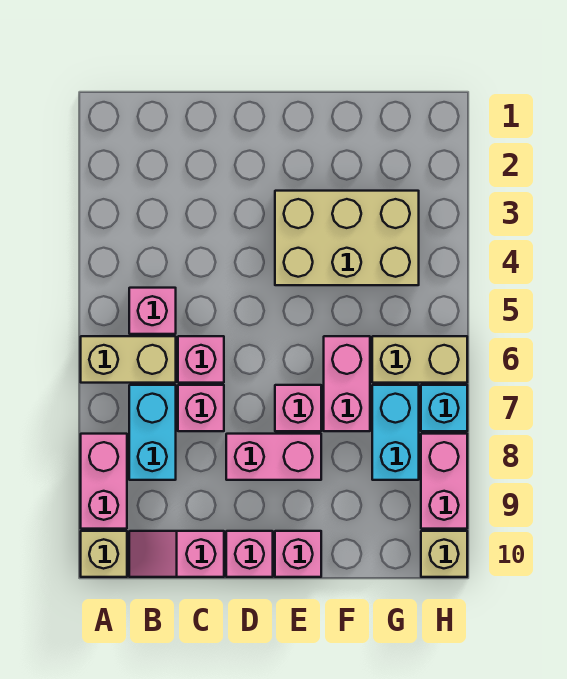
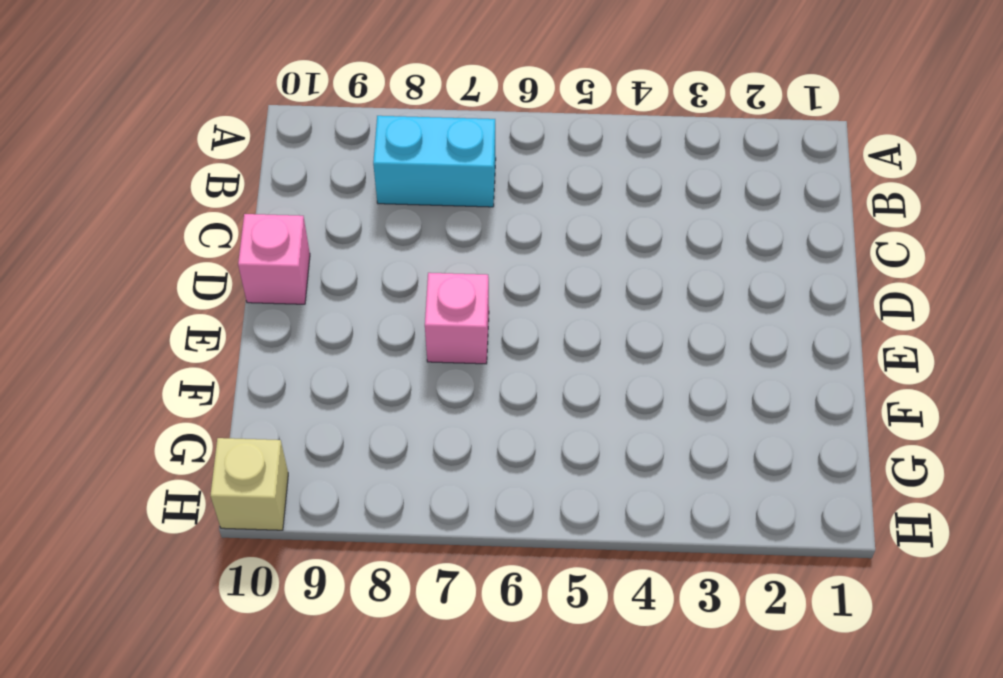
none -> tan brick A6:B6 level 1
none -> pink brick A8:A9 level 1
none -> tan brick A10 level 1

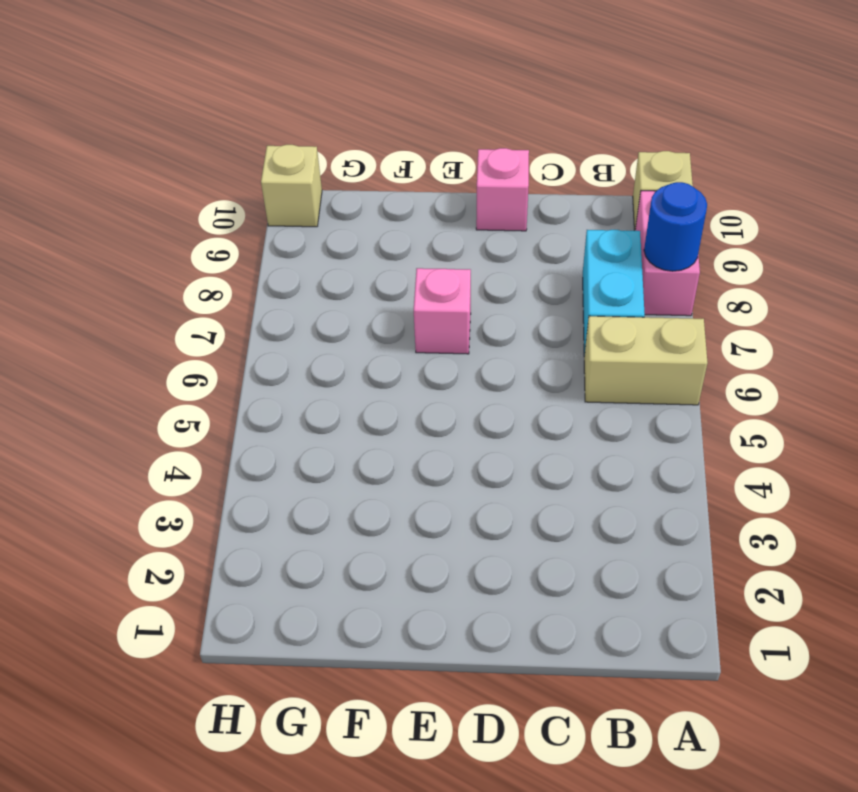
blue round brick A8 level 2 -> none
none -> pink brick B5 level 1
none -> pink slope B10:C10 level 1 top C
none -> pink brick C6 level 1

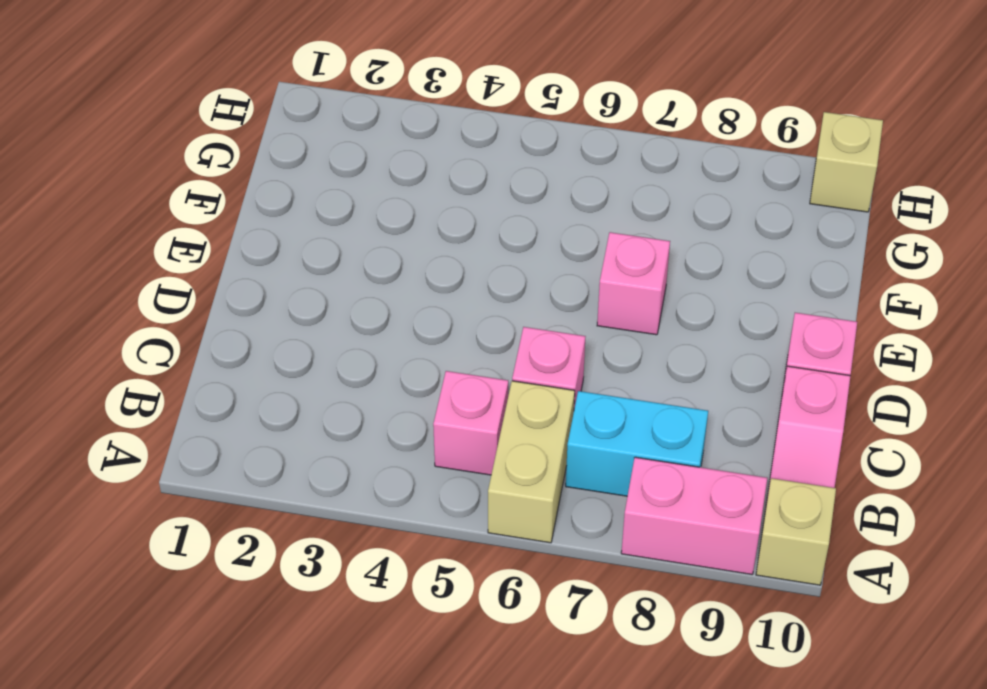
none -> pink brick C7 level 1
none -> pink brick D8:E8 level 1
none -> tan brick E3:G4 level 1

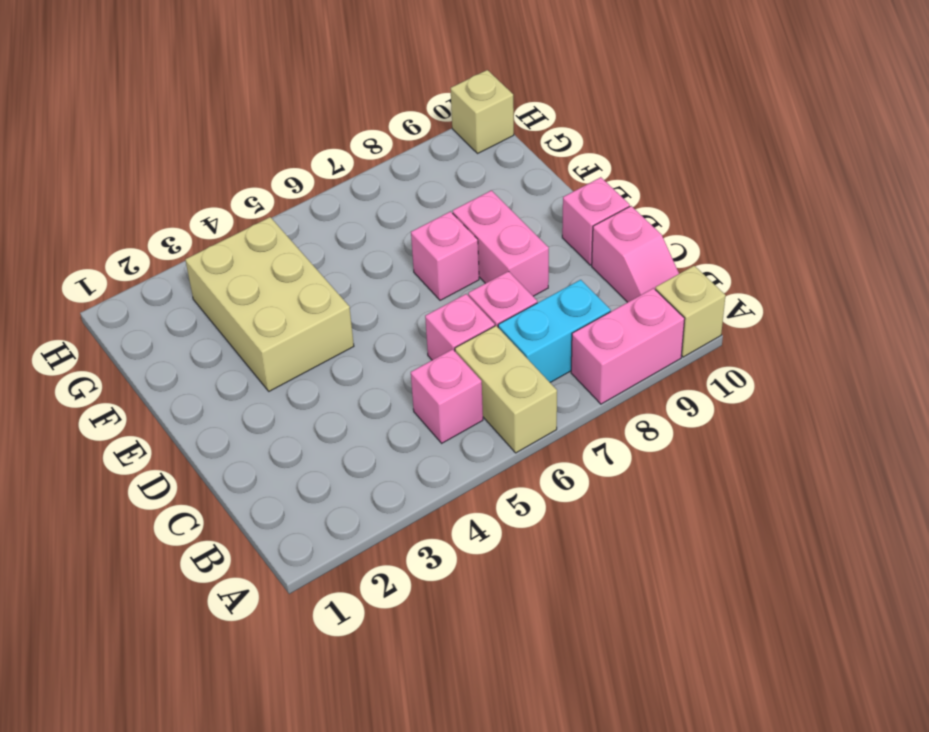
none -> pink brick E10 level 1
none -> pink brick F6:F7 level 1
none -> tan brick G6:H6 level 1

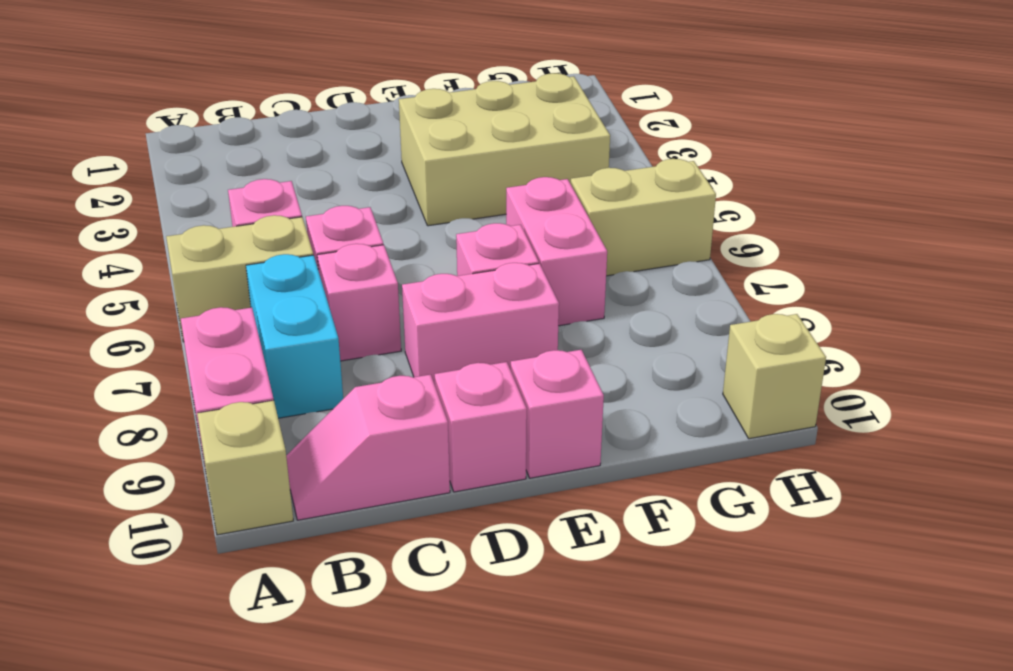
none -> cyan brick G7:G8 level 1
none -> cyan brick H7 level 1
none -> pink brick H8:H9 level 1

